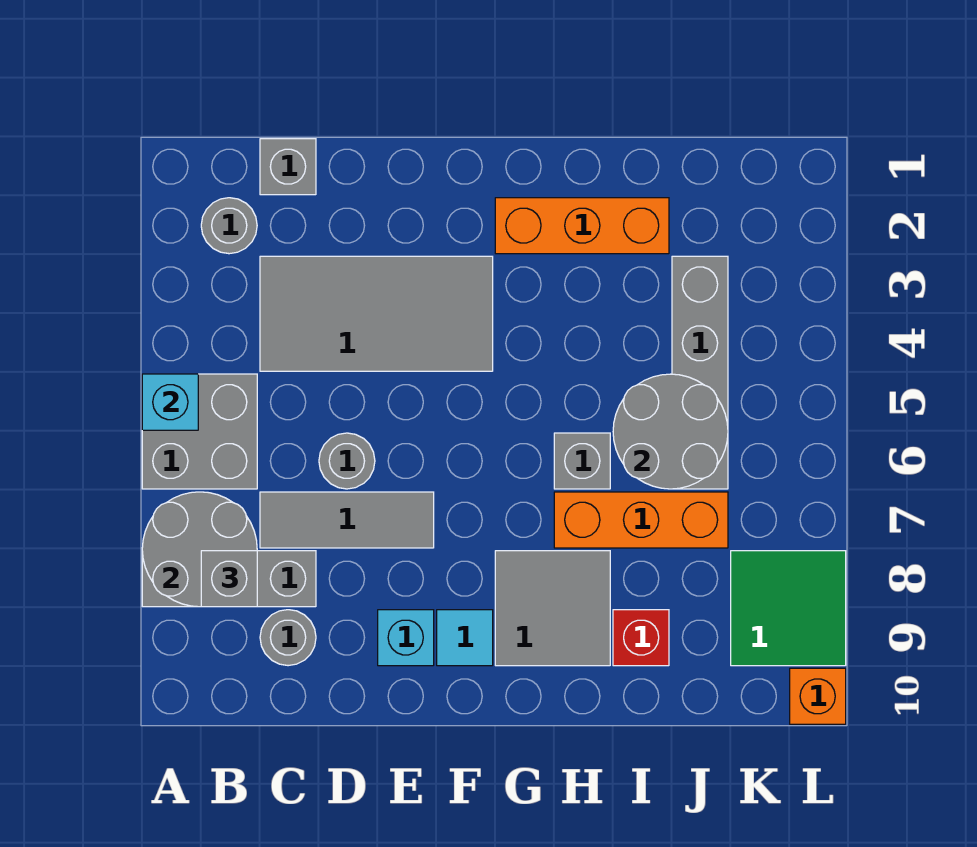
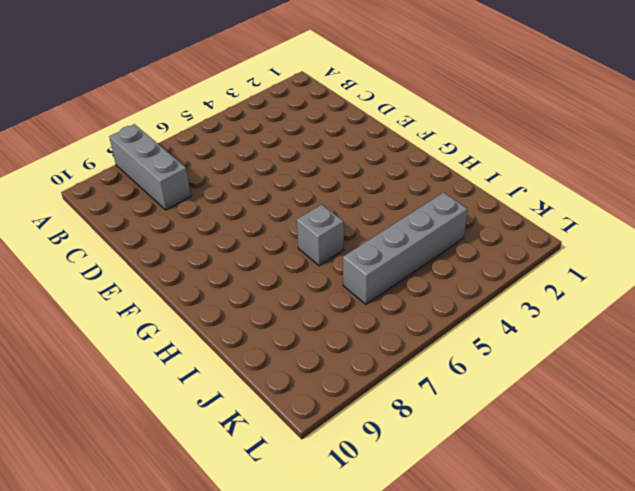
none -> grey brick A5:B6 level 1
none -> grey round brick B2 level 1
none -> grey brick C1 level 1

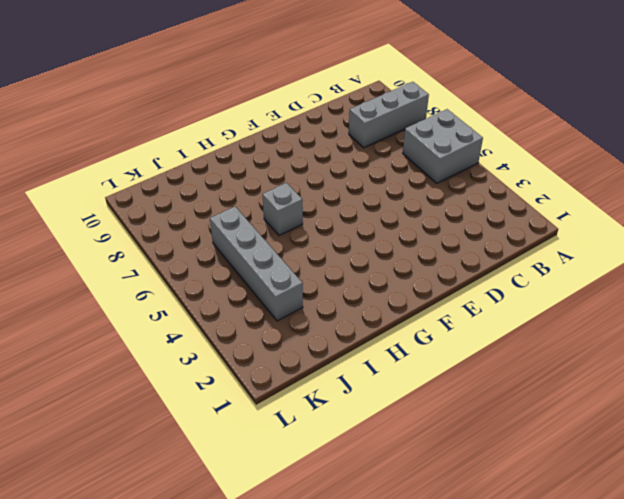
none -> grey round brick B2 level 1
none -> grey brick C1 level 1
none -> grey tile C3:F4 level 1

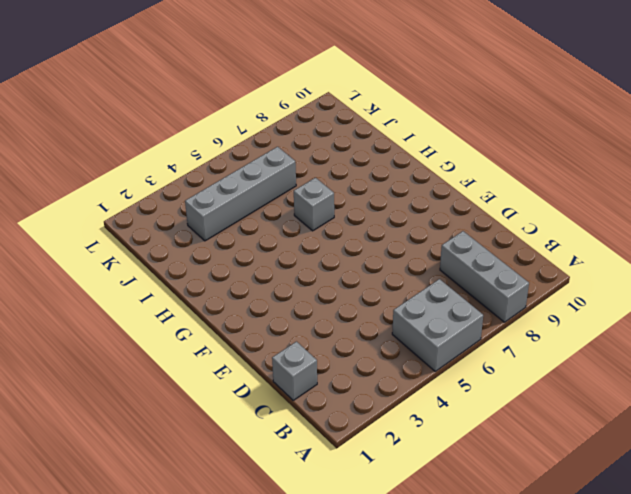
none -> grey round brick B2 level 1
none -> grey tile C3:F4 level 1
none -> grey tile C7:E7 level 1

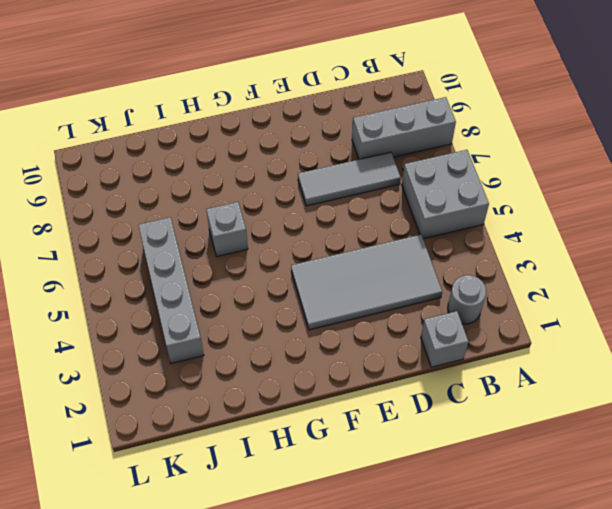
none -> grey round brick C9 level 1
none -> grey round brick D6 level 1
none -> cyan brick E9 level 1

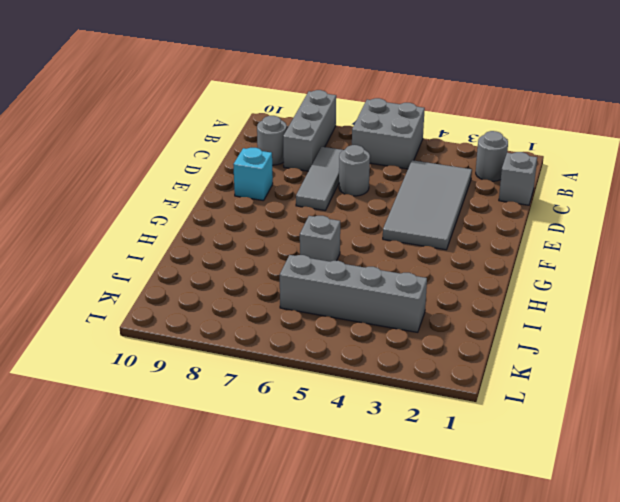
none -> cyan tile F9 level 1
none -> orange brick G2:I2 level 1
none -> grey tile G8:H9 level 1

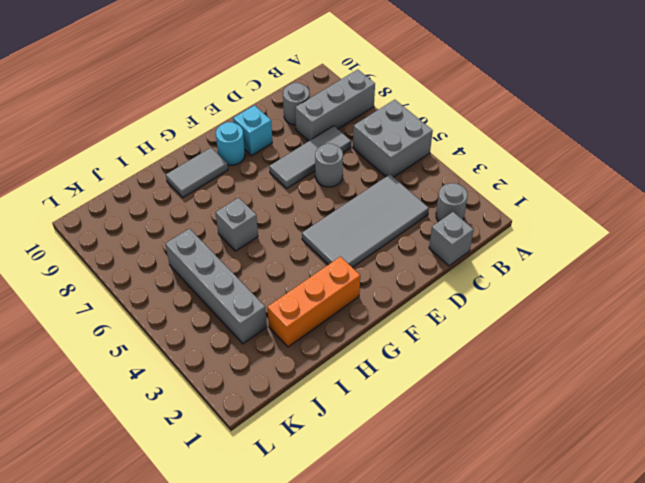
cyan round brick F9 level 1 -> cyan tile F9 level 1
grey tile G9:H9 level 1 -> grey tile G8:H9 level 1
none -> orange brick H7:J7 level 1
none -> red brick I9 level 1
none -> green tile K8:L9 level 1

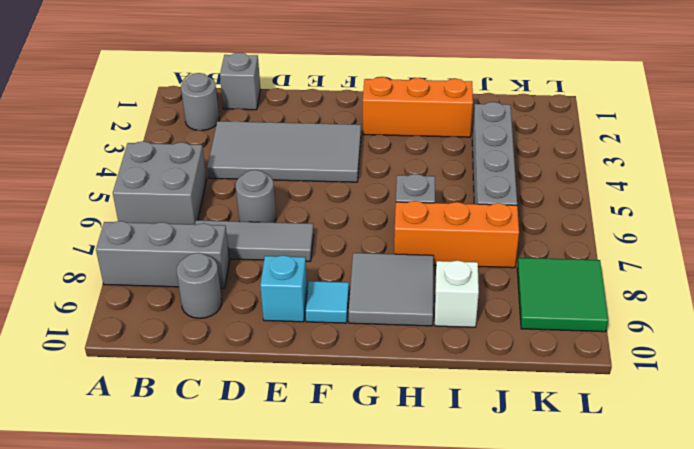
white brick I9 level 1 -> red brick I9 level 1
none -> orange brick L10 level 1
none -> cyan brick A5 level 2
none -> grey round brick A7:B8 level 2

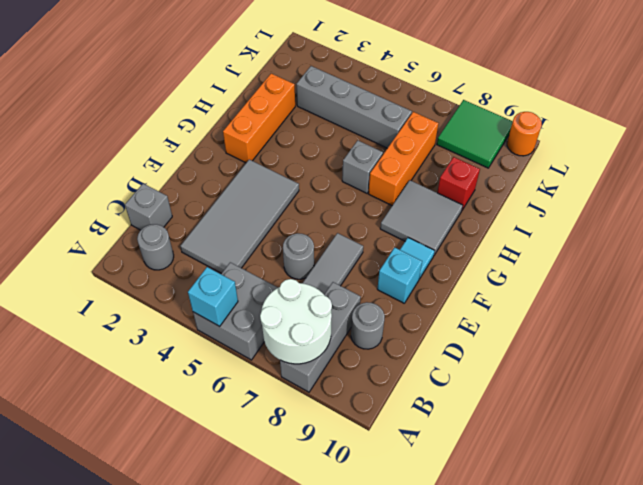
white round brick A7:B8 level 2 -> grey round brick A7:B8 level 2
orange round brick L10 level 1 -> orange brick L10 level 1
none -> grey round brick I5:J6 level 2
none -> grey brick B8 level 3

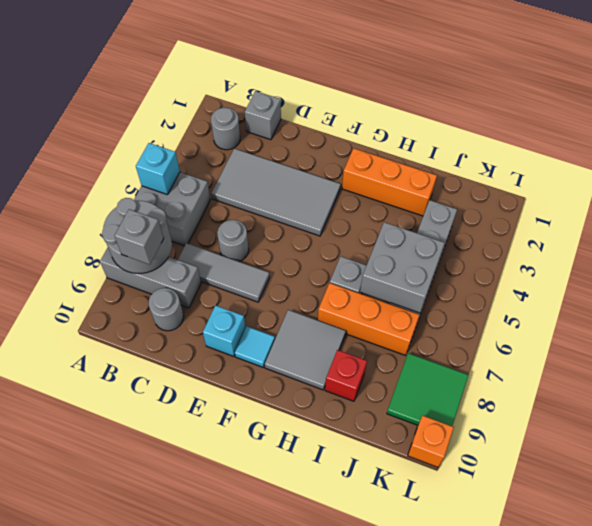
grey brick I5:J6 level 2 -> grey round brick I5:J6 level 2

